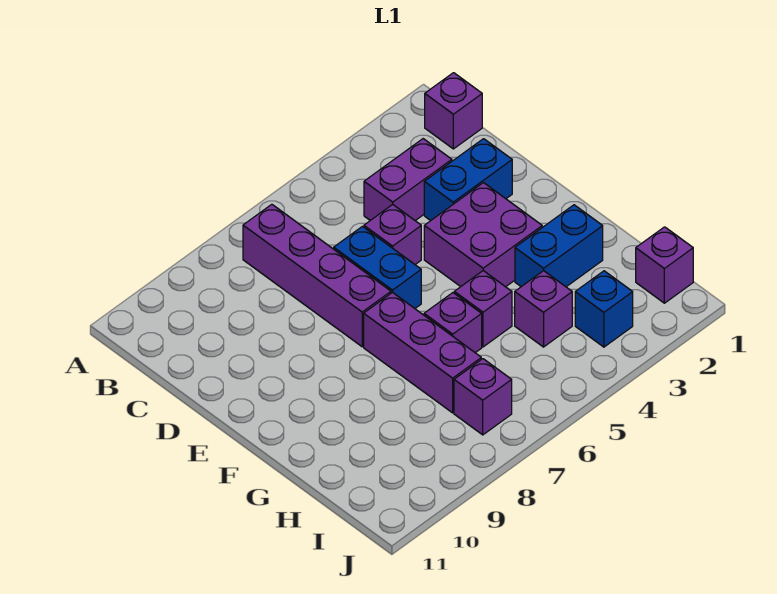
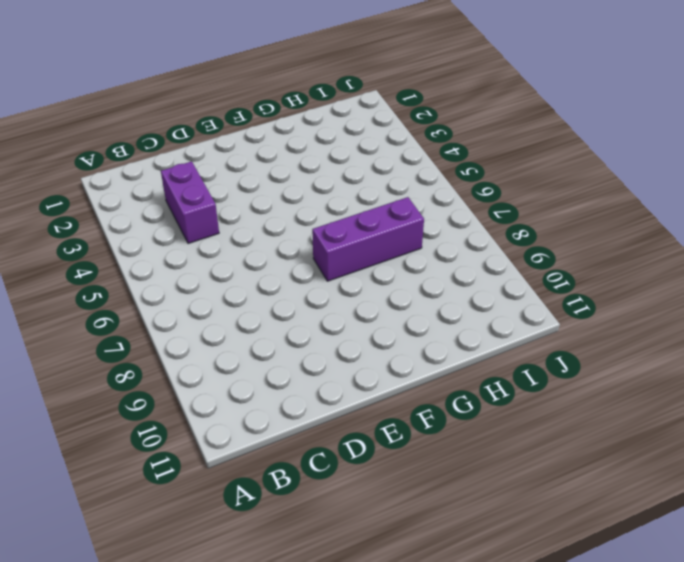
none -> purple brick B1 level 1
none -> purple brick B7:E7 level 1
none -> blue brick D2:D3 level 1

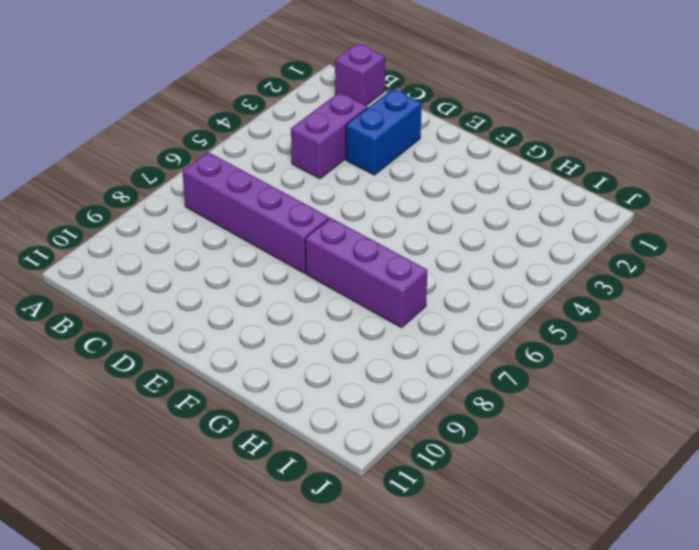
none -> purple brick D5 level 1
none -> blue brick D6:E6 level 1
none -> purple brick E3:F4 level 1

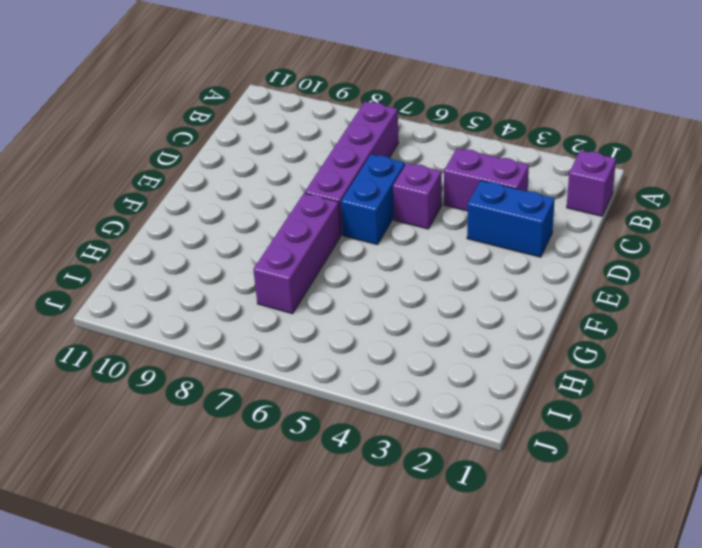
none -> purple brick E3:F4 level 1
none -> blue brick G2:G3 level 1
none -> purple brick G5 level 1

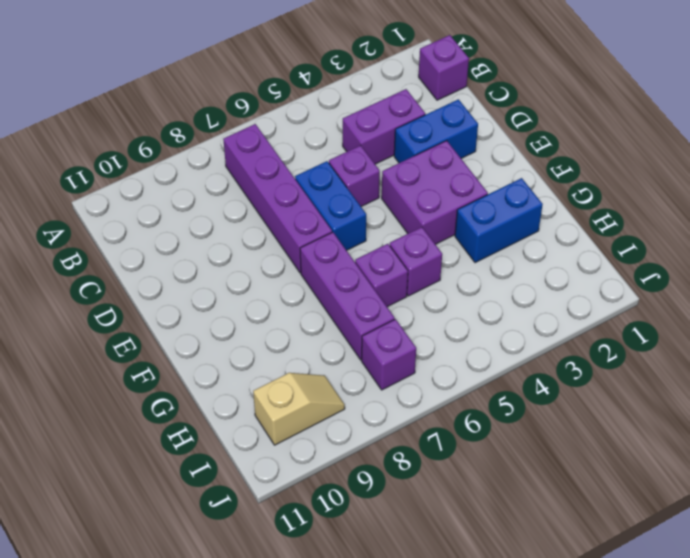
tan slope I9:I10 level 1 top 10 -> none
none -> purple brick H4 level 1
none -> purple brick I1 level 1
none -> blue brick I3 level 1

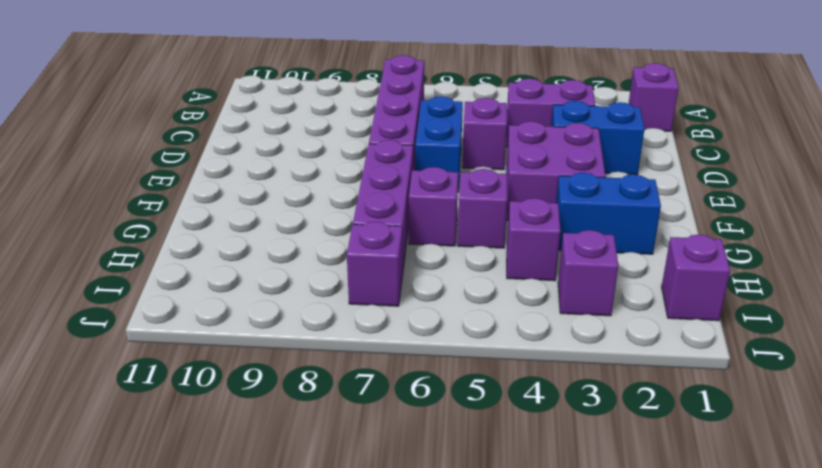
purple brick I3 level 1 -> blue brick I3 level 1

